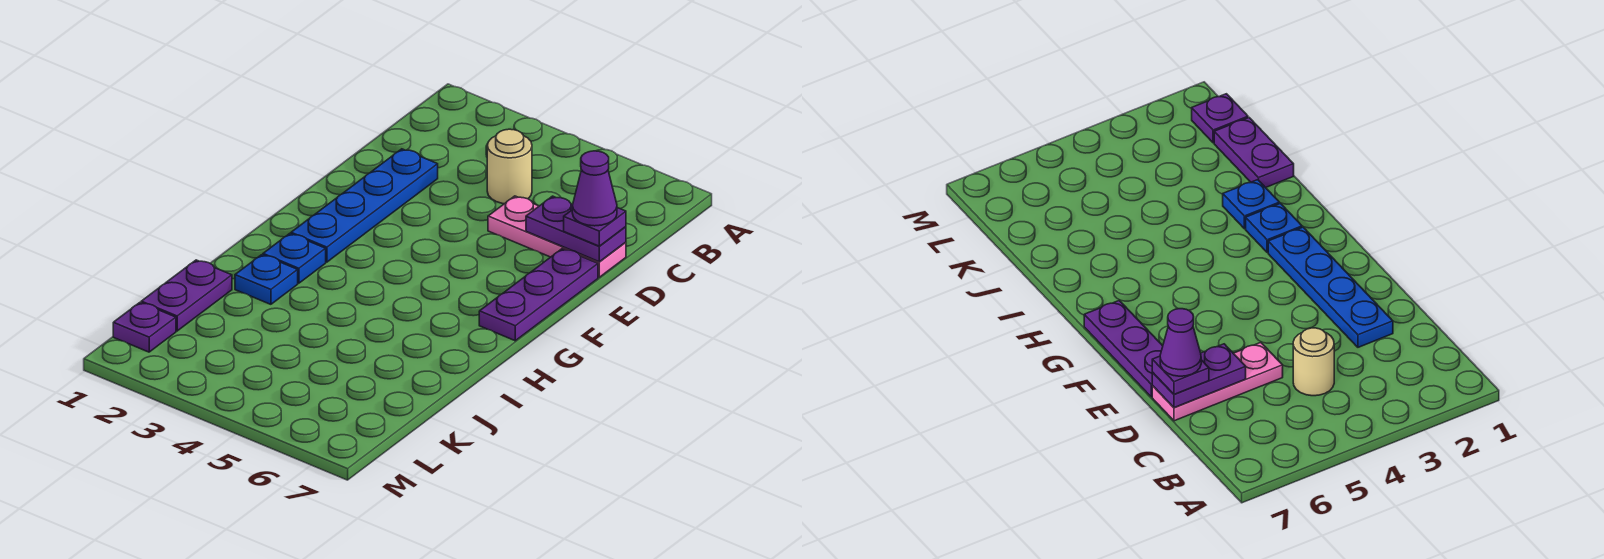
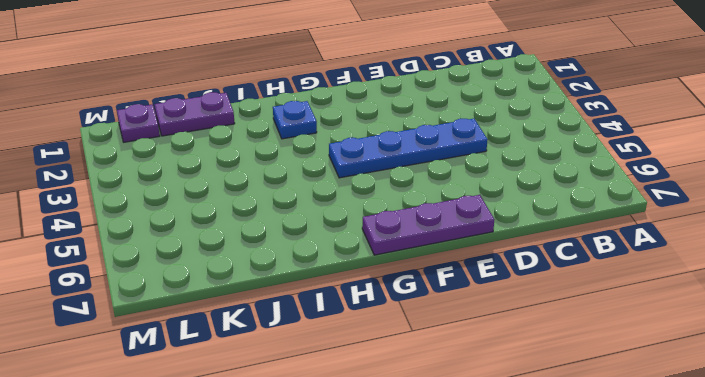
blue plate D4:G4 level 1 -> blue plate D2:G2 level 1
none -> tan round brick C4 level 1
none -> pink plate D5:D7 level 1

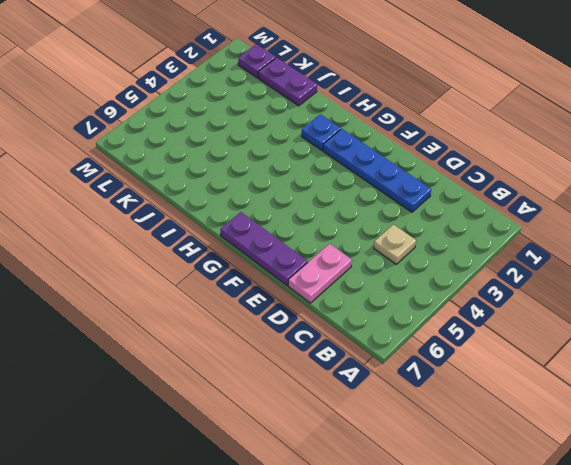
tan plate C4 level 1 -> tan round brick C4 level 1
pink plate D6:D7 level 1 -> pink plate D5:D7 level 1
none -> blue plate I2 level 1
none -> purple plate D6:D7 level 2

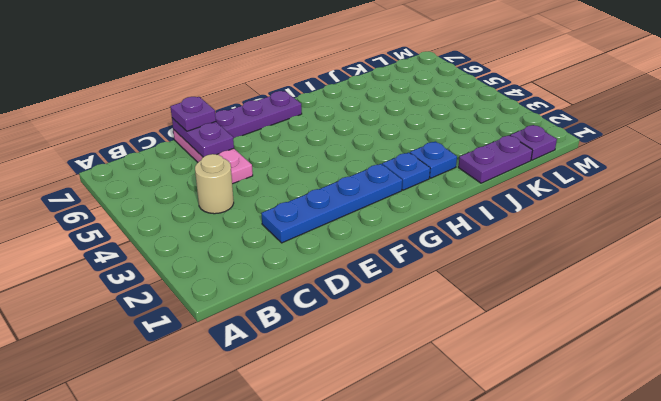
none -> purple cone D7 level 4

